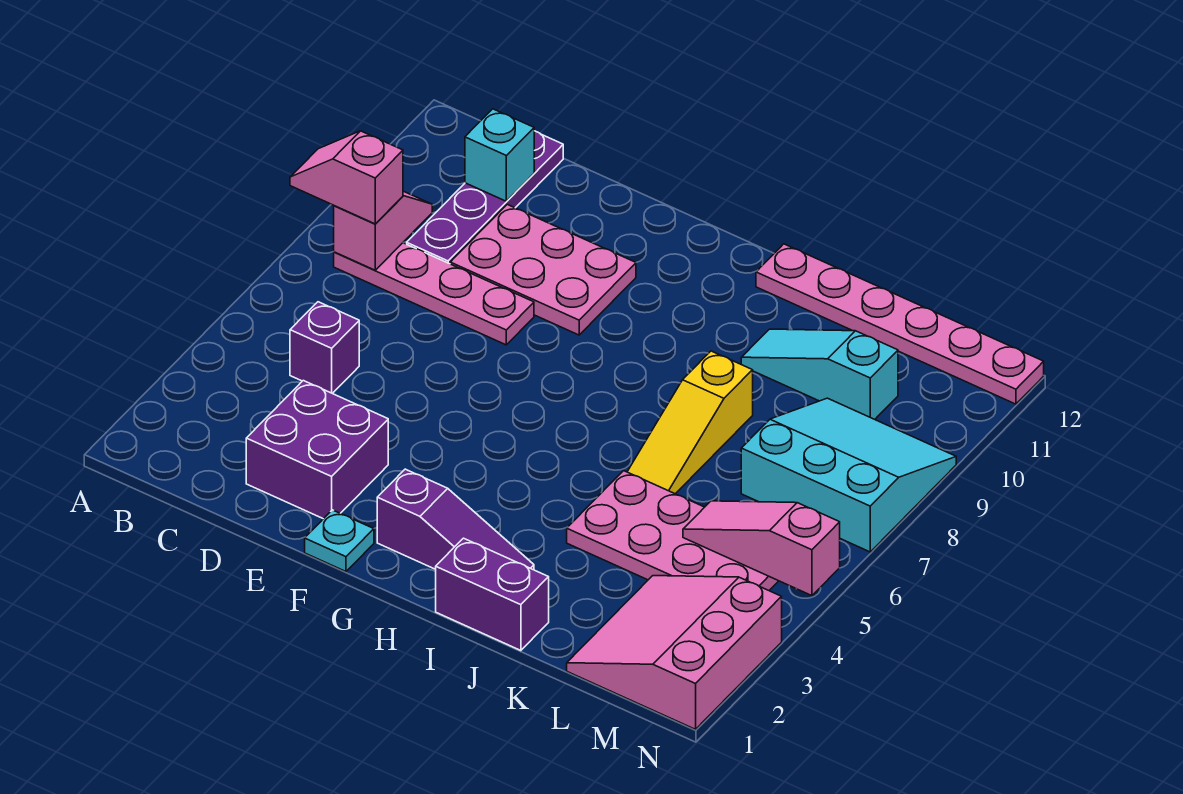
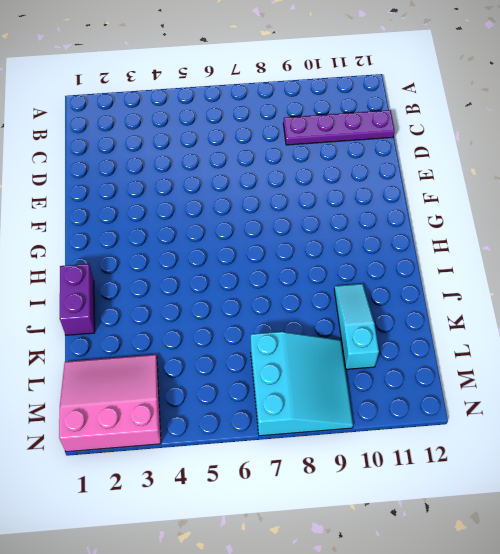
none -> pink plate B8:E8 level 1
none -> purple brick C5 level 1
none -> purple brick D2:E3 level 1

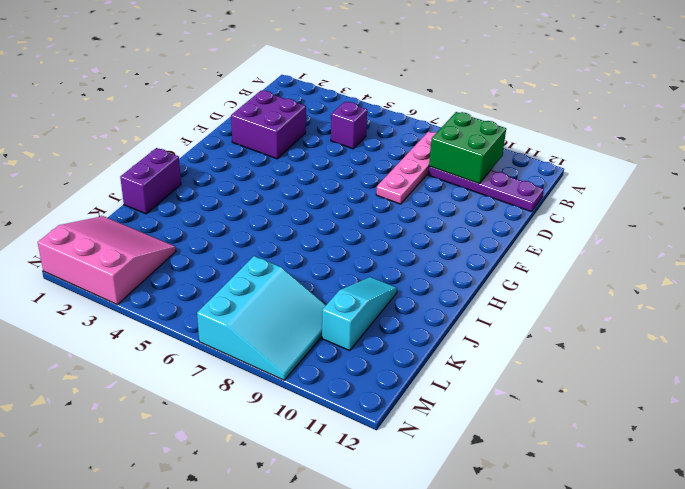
green brick B9:C10 level 2 -> pink slope B8:B9 level 2 top 8
none -> pink plate D9:F10 level 1
none -> cyan plate F1 level 1
none -> purple slope G2:I2 level 1 top G

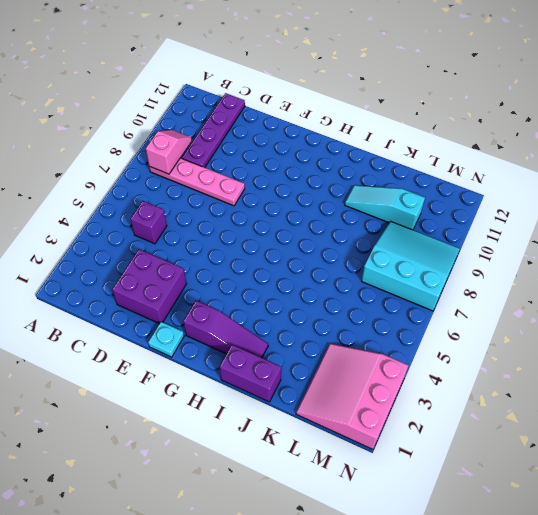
none -> pink plate D9:F10 level 1
none -> pink plate I12:N12 level 1
none -> pink plate J4:M5 level 1

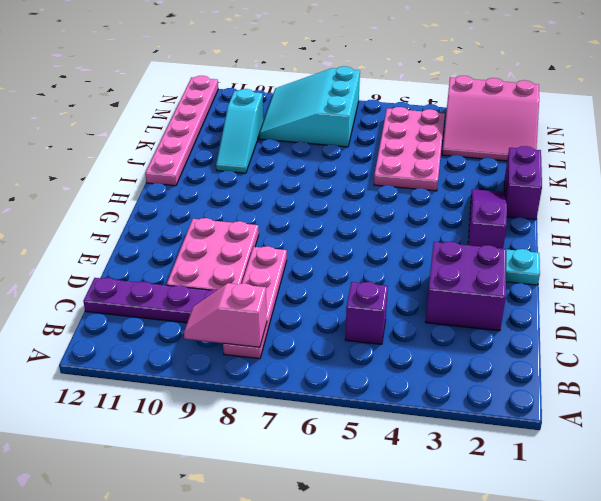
none -> yellow slope J6:J8 level 1 top 8
none -> cyan brick C11 level 2
none -> pink slope L5:N5 level 2 top N

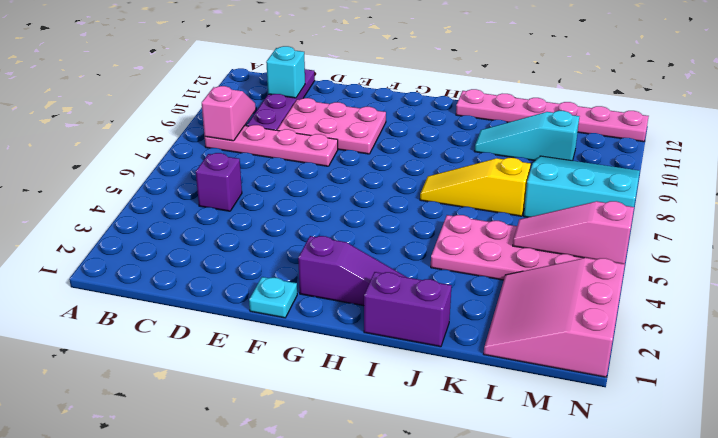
yellow slope I7:K7 level 1 top K -> yellow slope J6:J8 level 1 top 8
none -> purple brick D2:E3 level 1
none -> pink slope A8:B8 level 3 top B

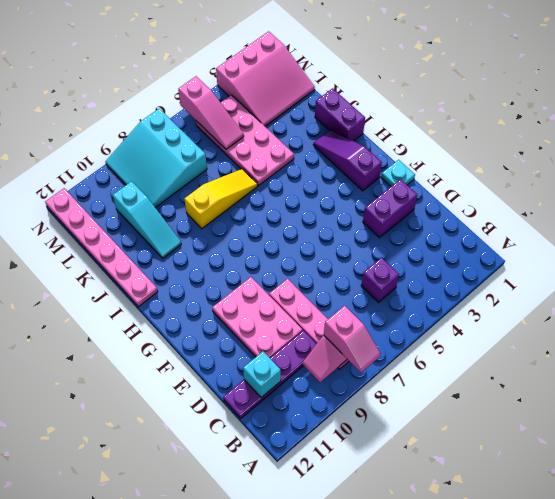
purple brick E2:E3 level 1 -> purple brick D2:E3 level 1

